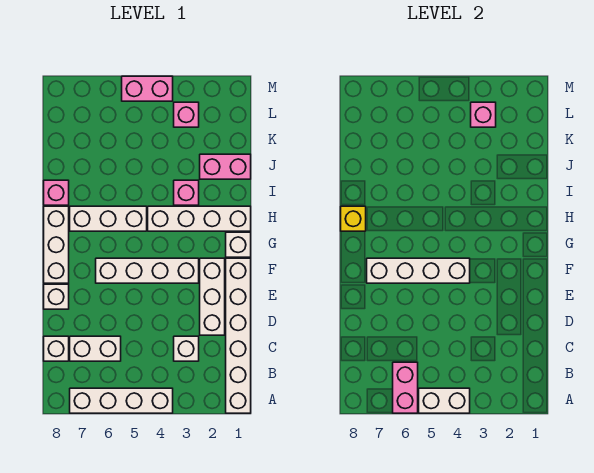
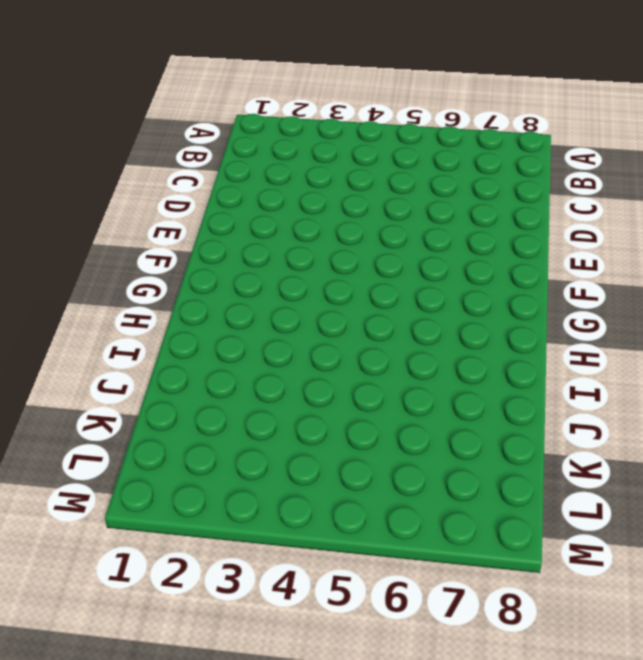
none -> white brick A1:F1 level 1
none -> white brick A4:A7 level 1
none -> white brick C3 level 1

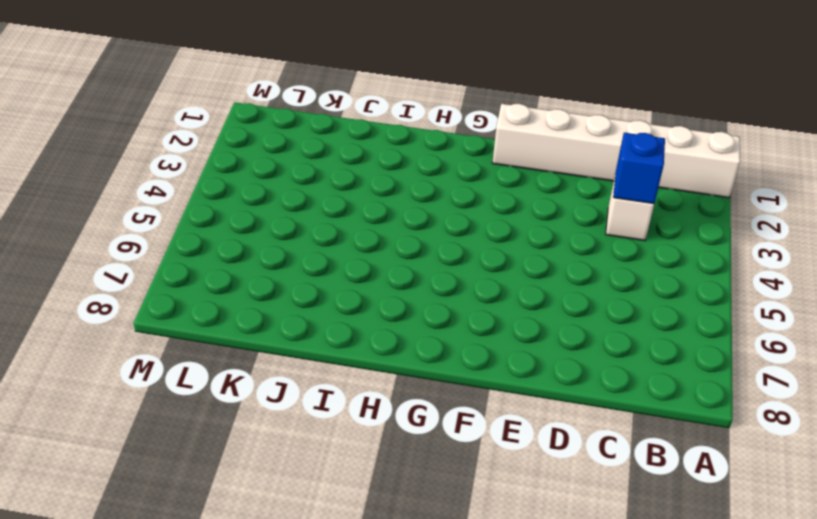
blue brick C3 level 2 -> none
none -> white brick A4:A7 level 1
none -> white brick C6:C7 level 1
none -> white brick C8 level 1

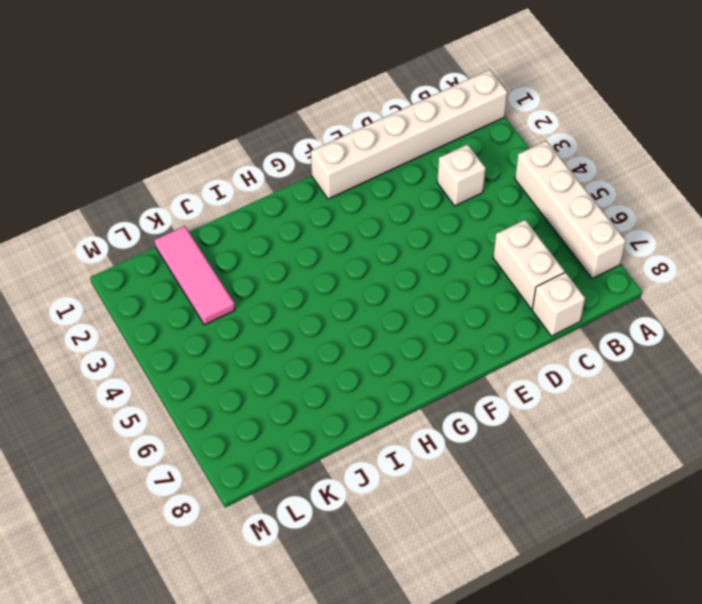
pink tile K1:K3 level 1 -> none
none -> white brick D2:F2 level 1
none -> white brick E8 level 1
none -> white brick F3:F6 level 1

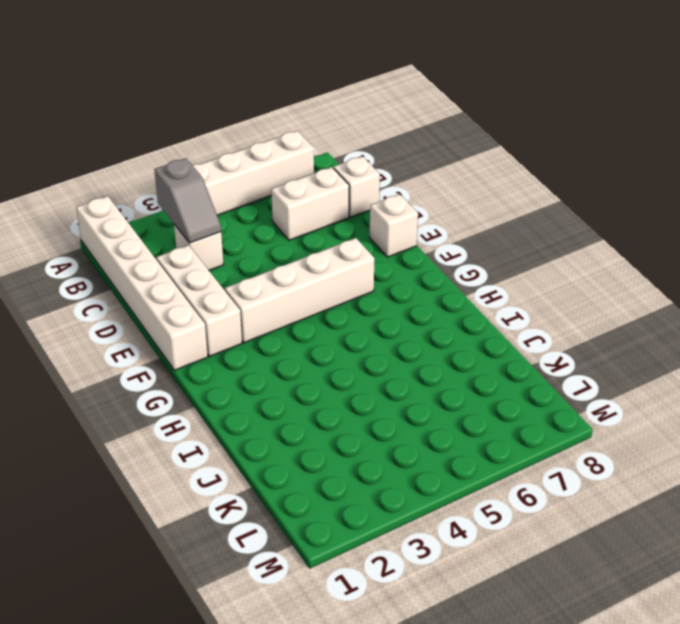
grey slope B3:C3 level 2 top B -> none
none -> white brick F8:H8 level 1
none -> white brick G1 level 1
none -> white brick H1:H4 level 1

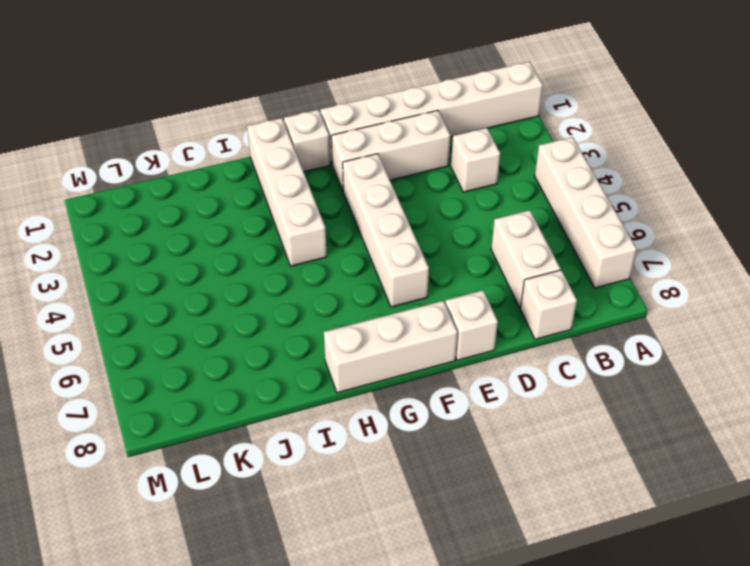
none -> white brick H5:H7 level 1
none -> pink brick I3 level 1
none -> pink brick I8 level 1

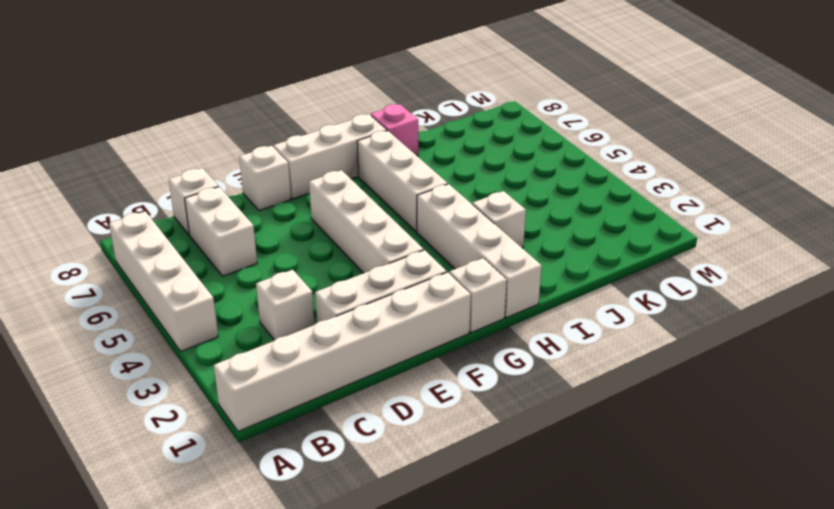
white brick I3 level 1 -> pink brick I3 level 1
none -> pink brick J1:J2 level 1
none -> pink brick L3 level 1
none -> pink brick M4:M5 level 1

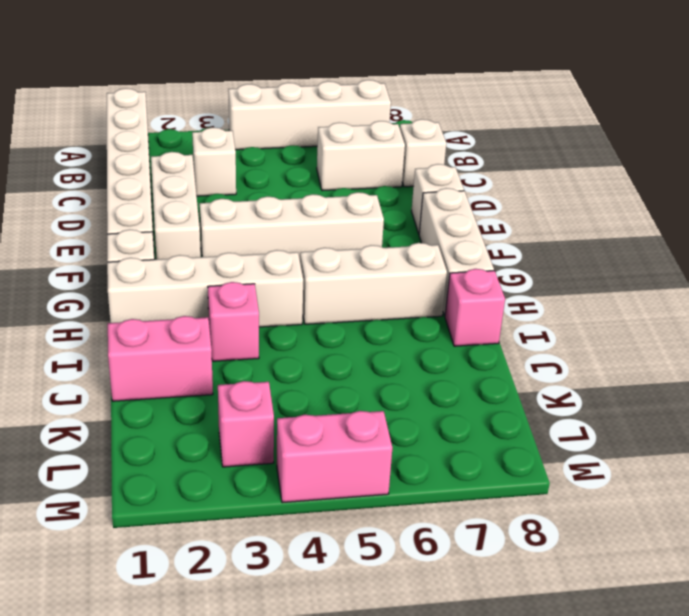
none -> white brick A4:A5 level 2
none -> pink brick A6:B6 level 2
none -> white brick F4:F7 level 2

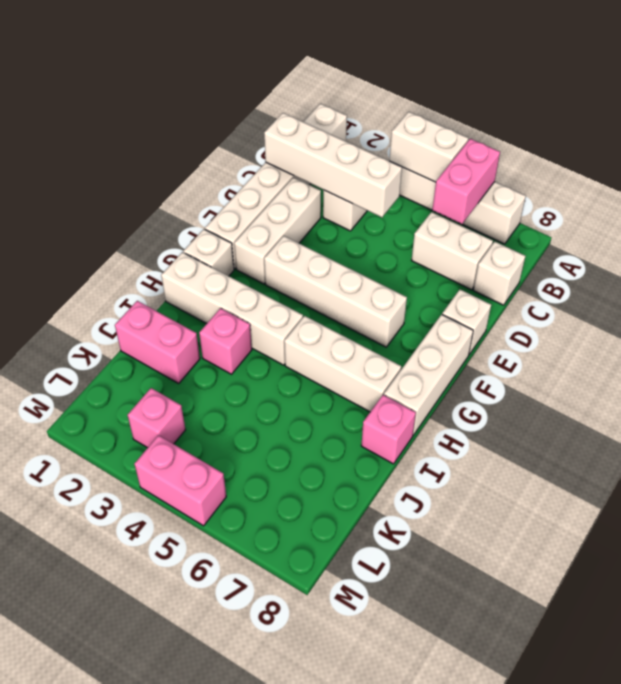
white brick C1:C4 level 2 -> white brick F4:F7 level 2
none -> yellow brick H8 level 2
none -> pink brick L3 level 2

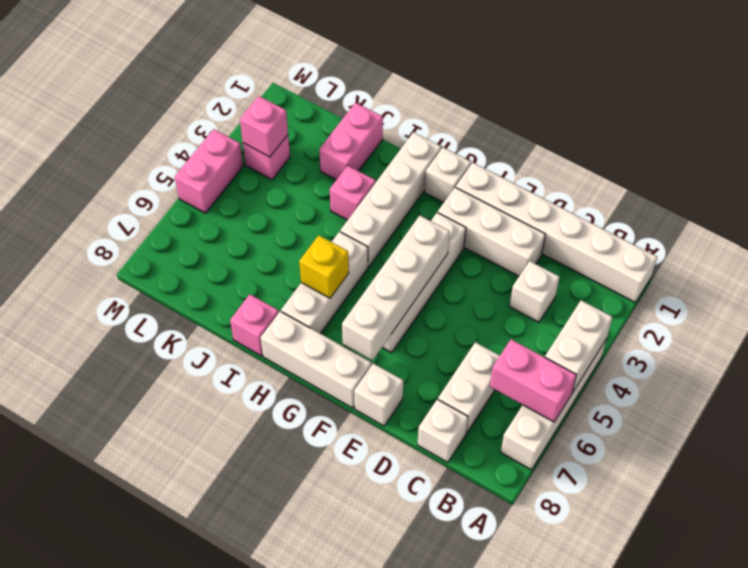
yellow brick H6 level 2 -> yellow brick H8 level 2

